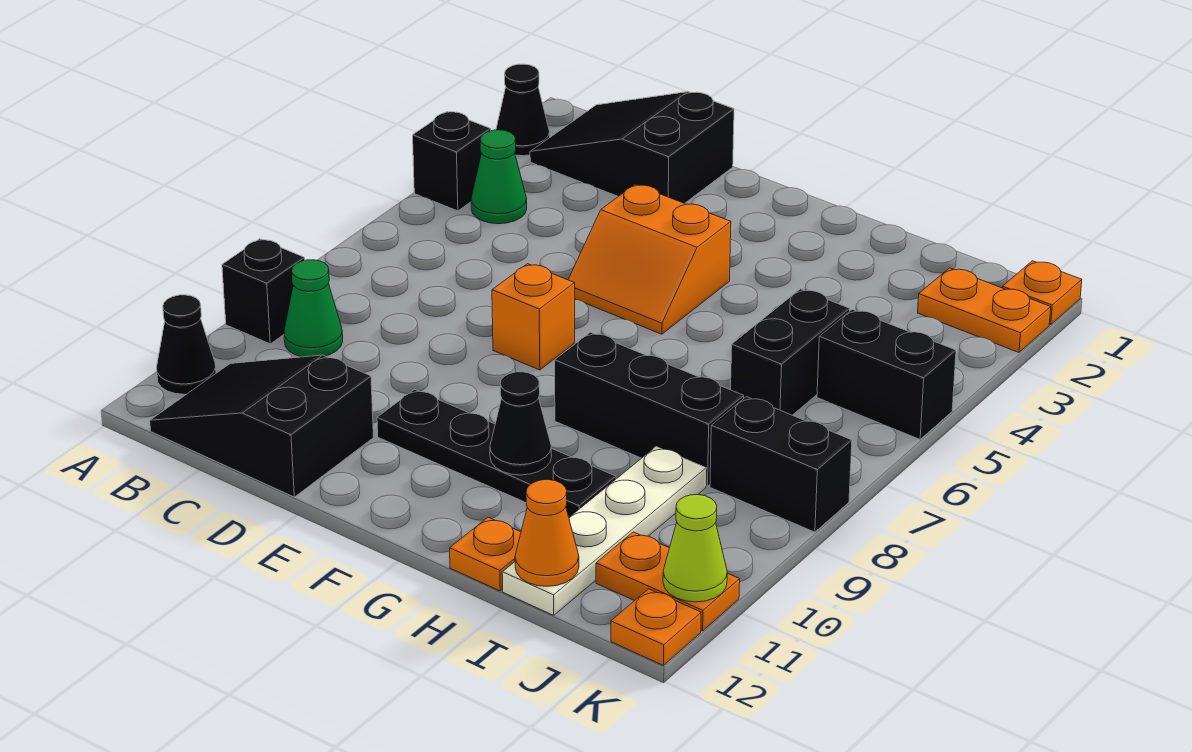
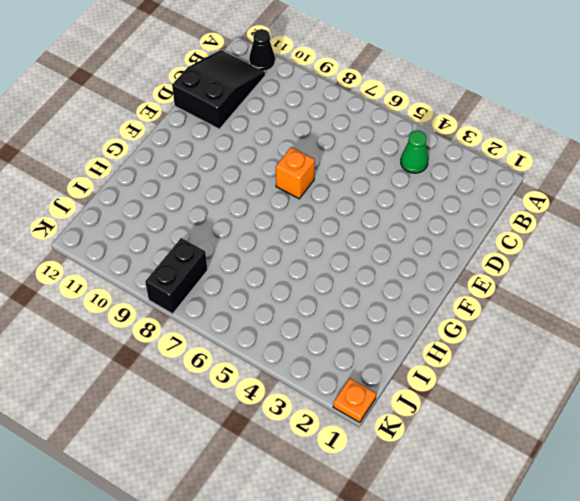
none -> black cone A2 level 1
none -> black brick A4 level 1
none -> black brick A9 level 1

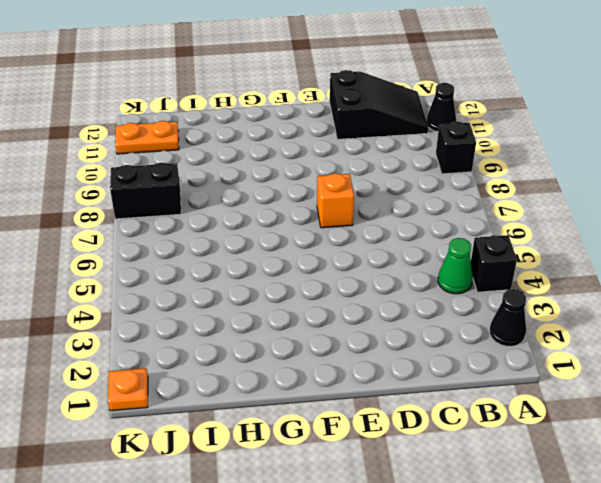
none -> black slope B1:D2 level 1 top D
none -> green cone B9 level 1
none -> orange slope E4:F5 level 1 top 4

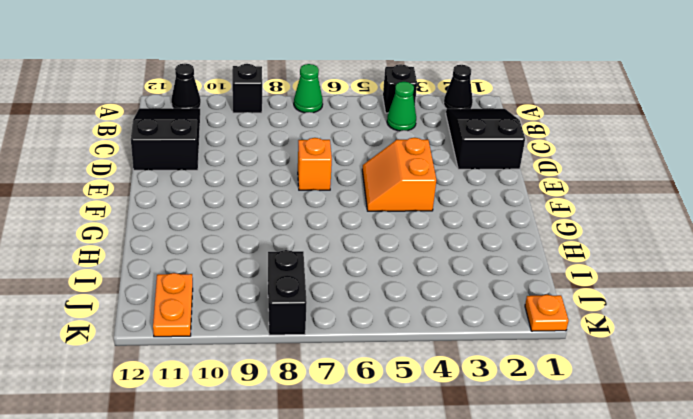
green cone A7 level 1 -> green cone B9 level 1
none -> black plate E10:H10 level 1
none -> black brick G8:I8 level 1
none -> orange plate H12 level 1

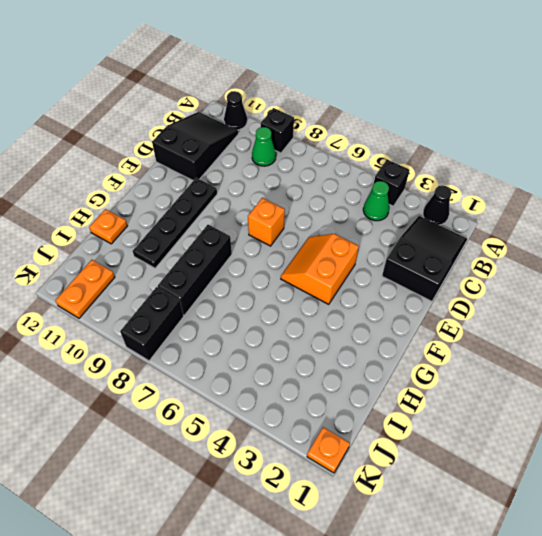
none -> black brick I5:I6 level 1
none -> white plate I9:I12 level 1
none -> orange plate J2:K2 level 1

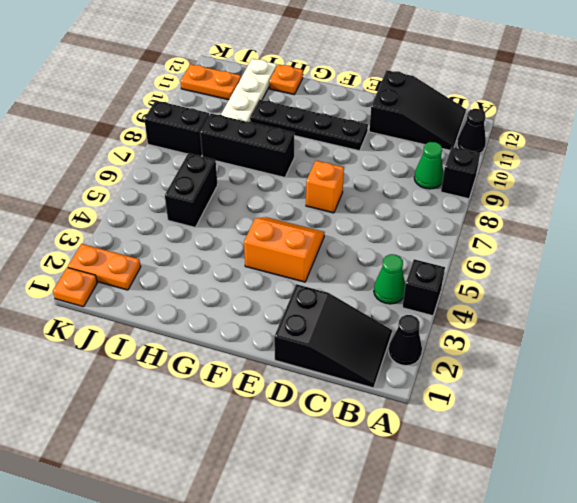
none -> black brick J5:K5 level 1
none -> orange plate K12 level 1
none -> black cone G10 level 2

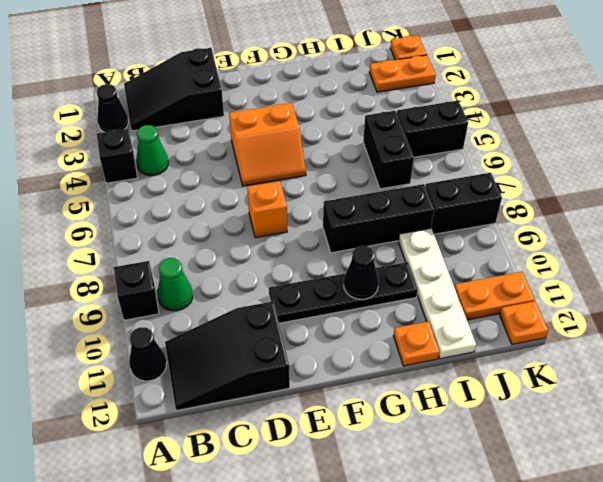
none -> orange cone I12 level 2
none -> lime cone K11 level 2

